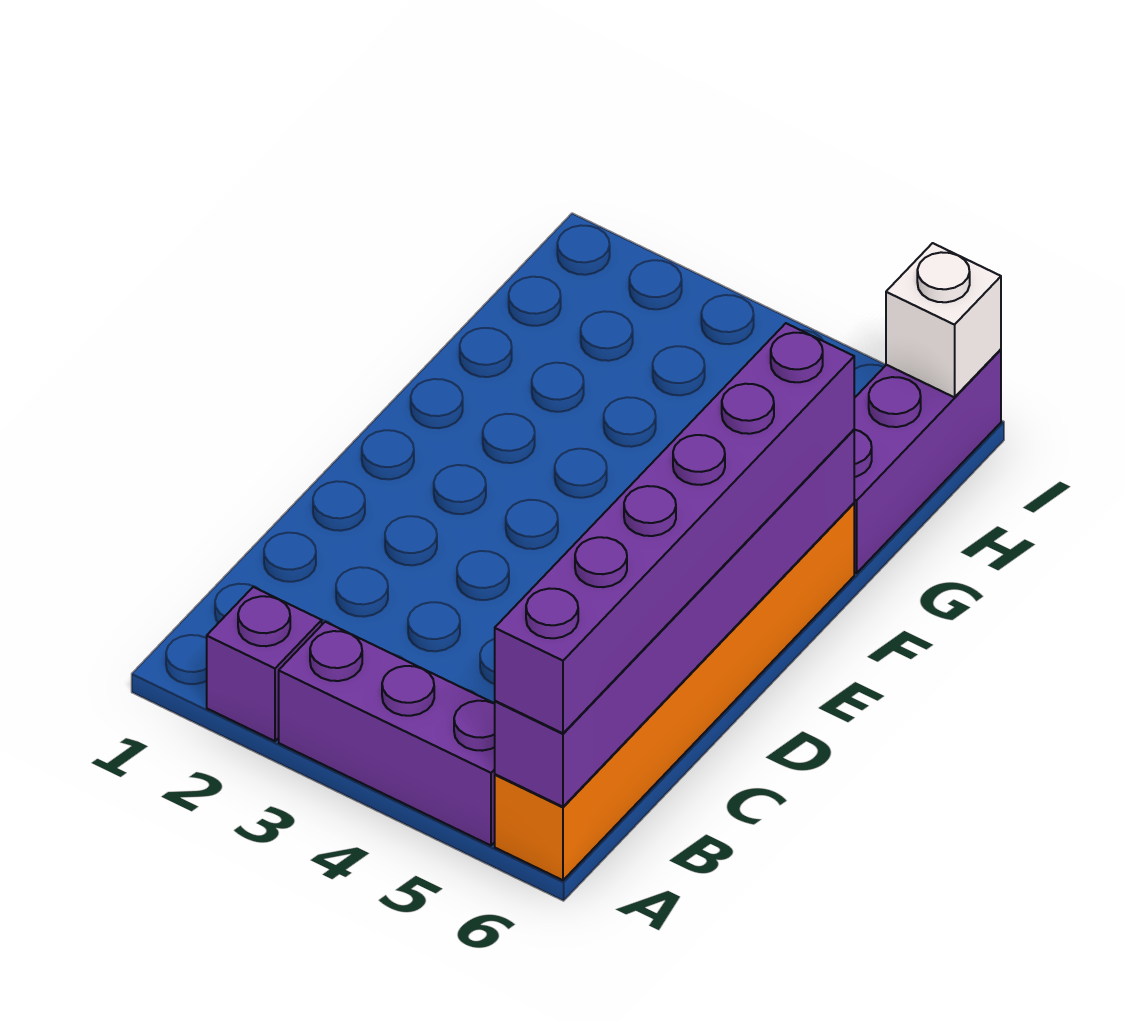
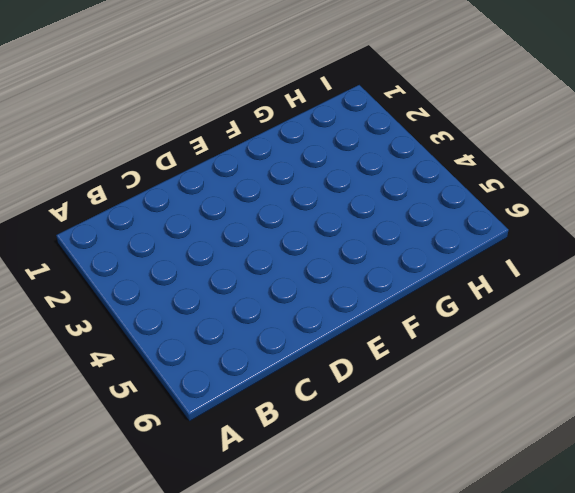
none -> purple brick A2 level 1
none -> purple brick A3:A5 level 1

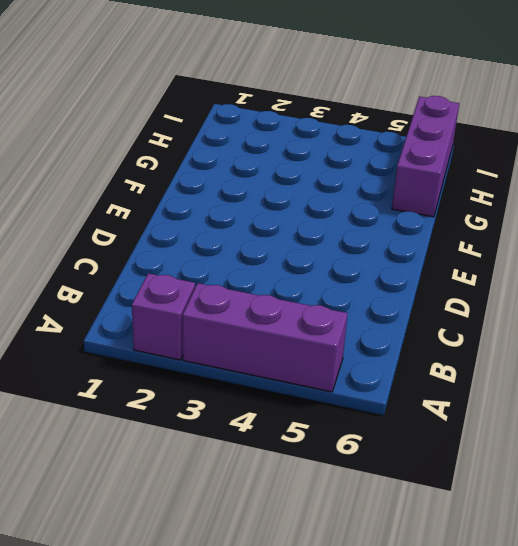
none -> orange brick A6:F6 level 1
none -> purple brick A6:F6 level 2

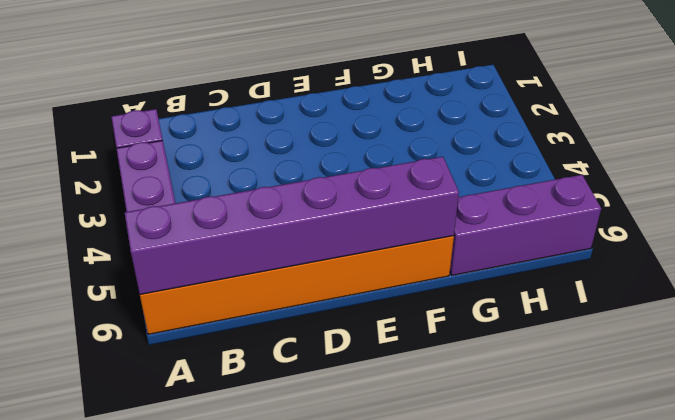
none -> white brick I6 level 2
none -> purple brick A6:F6 level 3

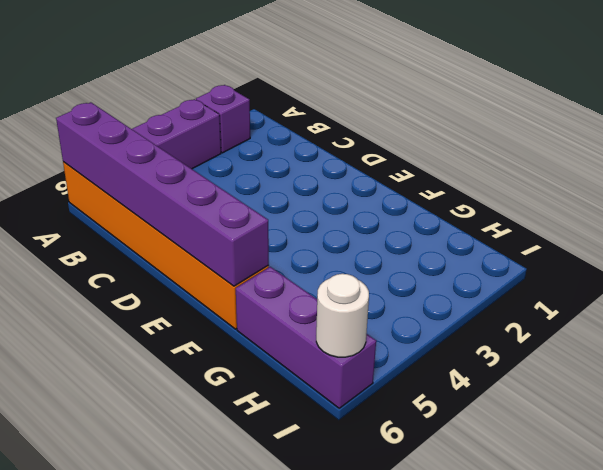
white round brick I6 level 2 -> white brick I6 level 2
none -> purple brick A6:F6 level 3

